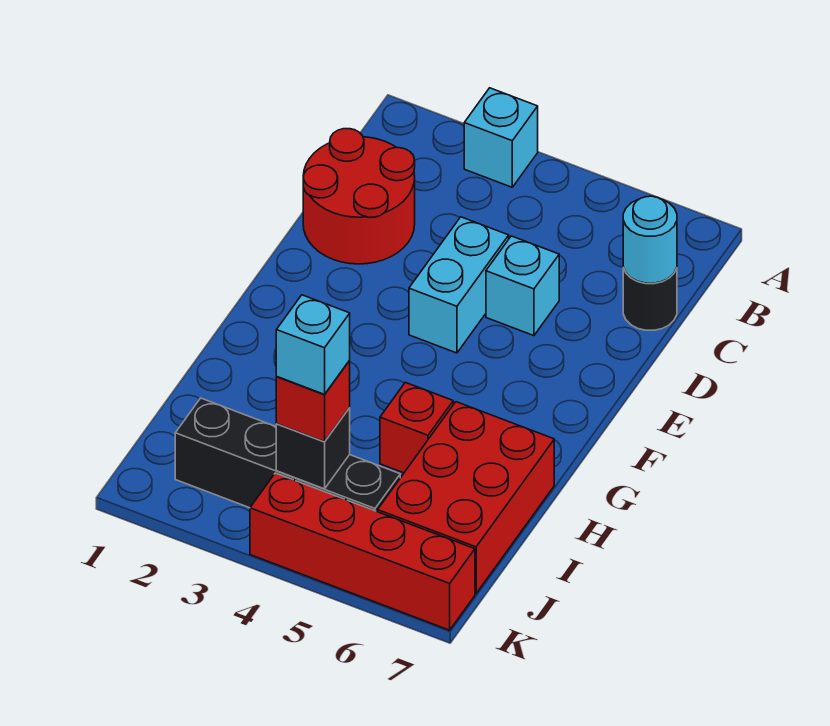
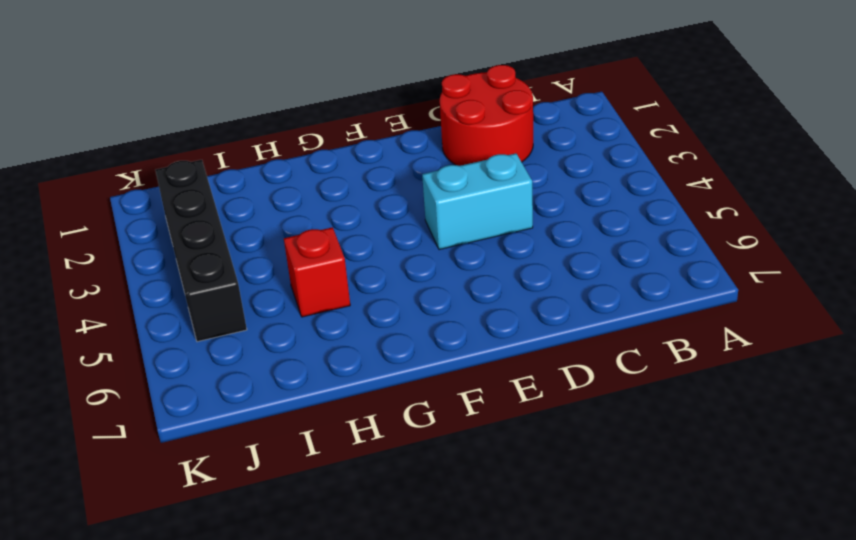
none -> cyan brick A3 level 1
none -> black round brick C7 level 1
none -> cyan brick D5 level 1

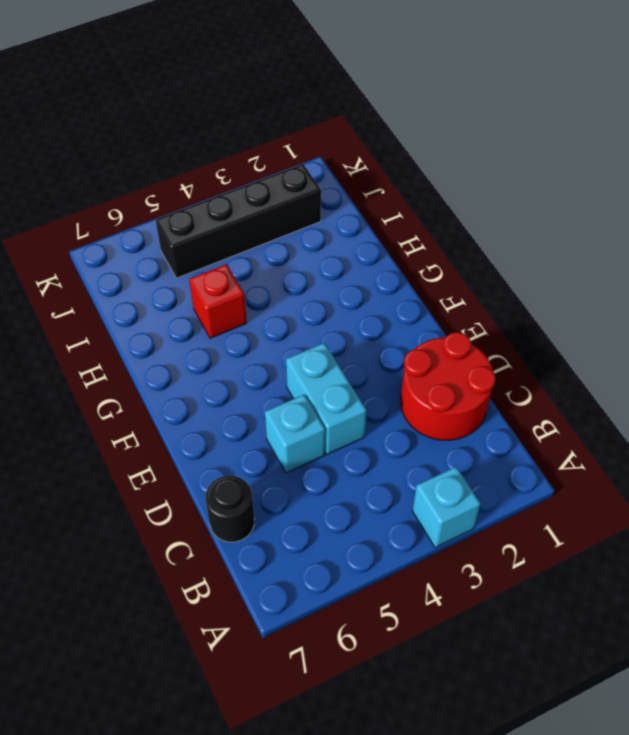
none -> red brick H6:J7 level 1
none -> red brick K4:K7 level 1
none -> cyan round brick C7 level 2

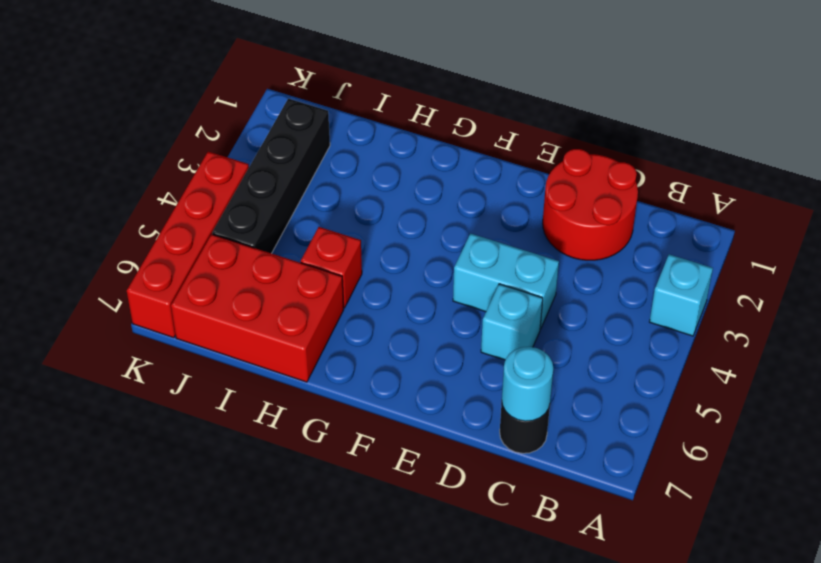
none -> black brick J4 level 2
none -> red brick J4 level 3
none -> cyan brick J4 level 4

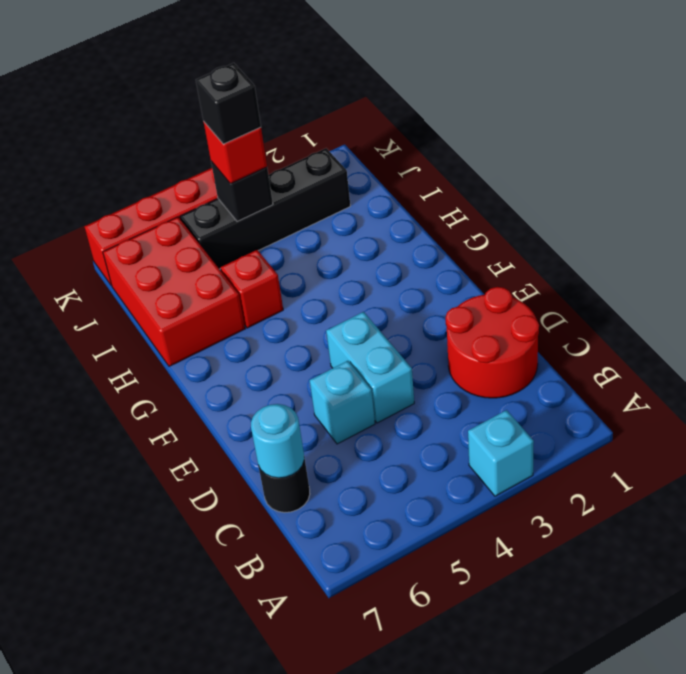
black brick J4 level 4 -> cyan brick J4 level 4

